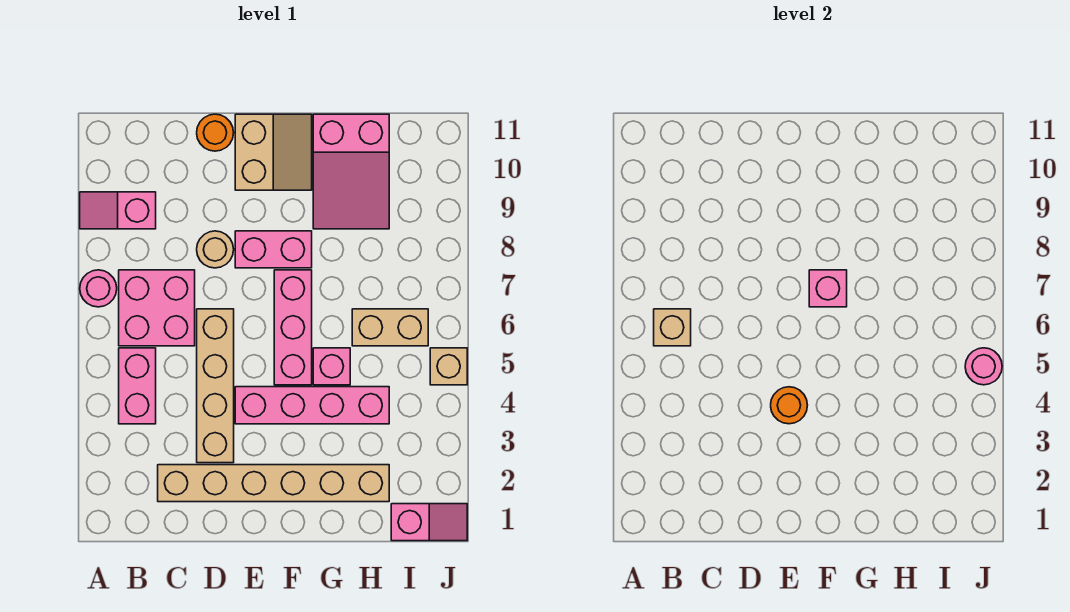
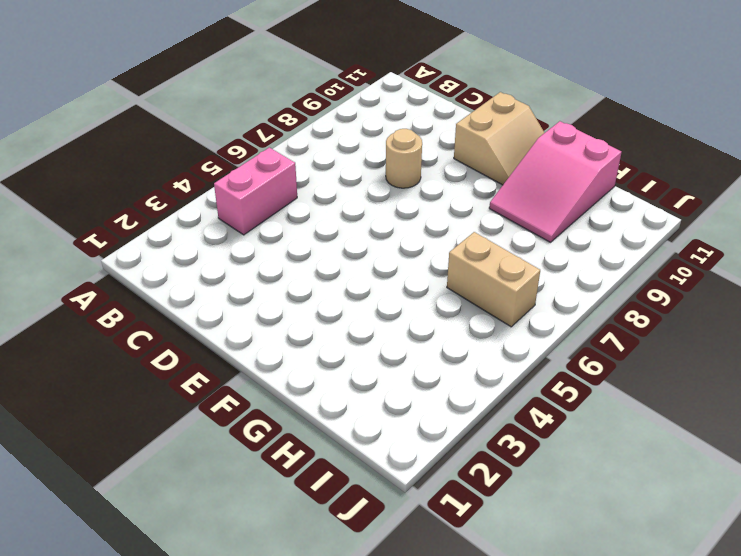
none -> pink round brick A7 level 1
none -> pink slope A9:B9 level 1 top B
none -> pink brick B6:C7 level 1

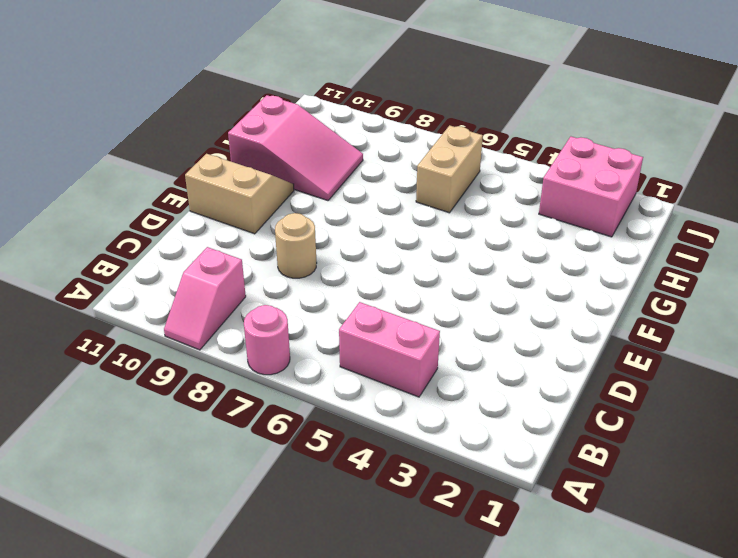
pink brick I2:J3 level 1 -> pink brick B6:C7 level 1
none -> tan brick C2:H2 level 1
none -> tan brick D3:D6 level 1
none -> orange round brick D11 level 1

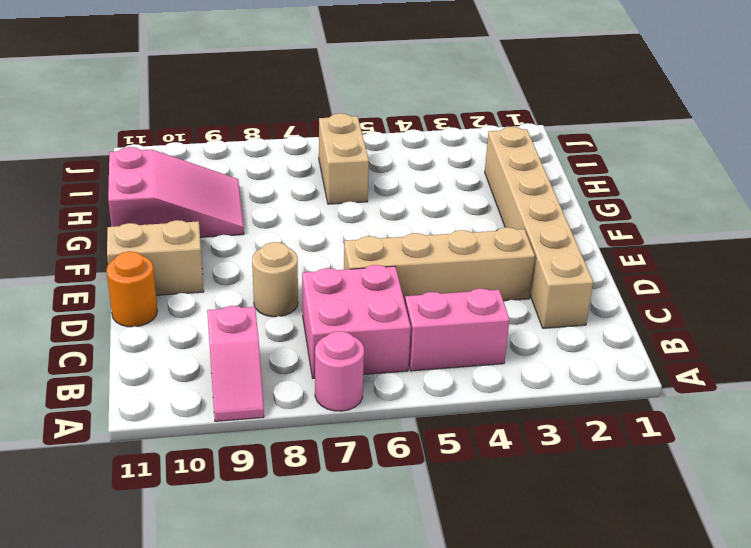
none -> pink brick E4:H4 level 1
none -> pink brick E8:F8 level 1
none -> pink brick F5:F7 level 1

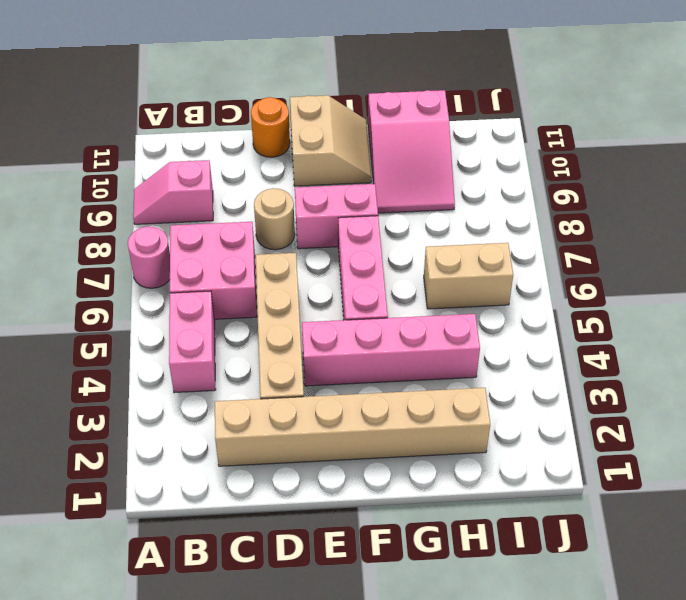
none -> pink brick G5 level 1
none -> pink slope I1:J1 level 1 top I
none -> tan brick J5 level 1

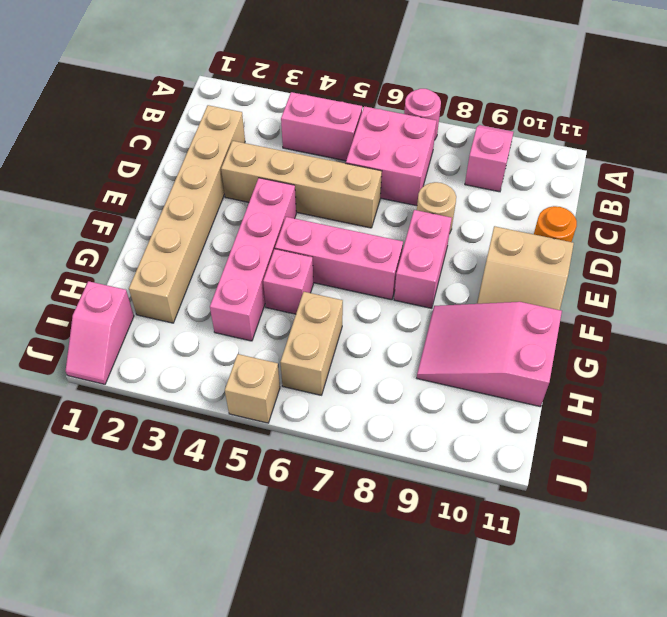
none -> tan brick B6 level 2
none -> orange round brick E4 level 2
none -> pink brick F7 level 2

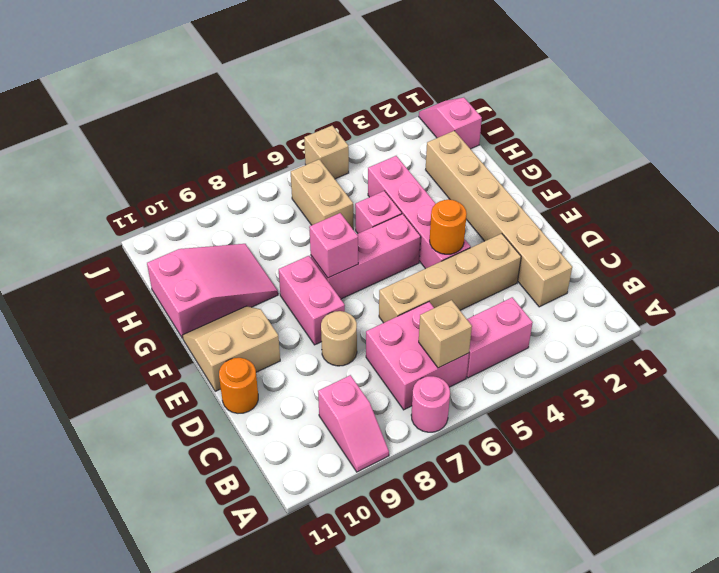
none -> pink round brick J5 level 2

